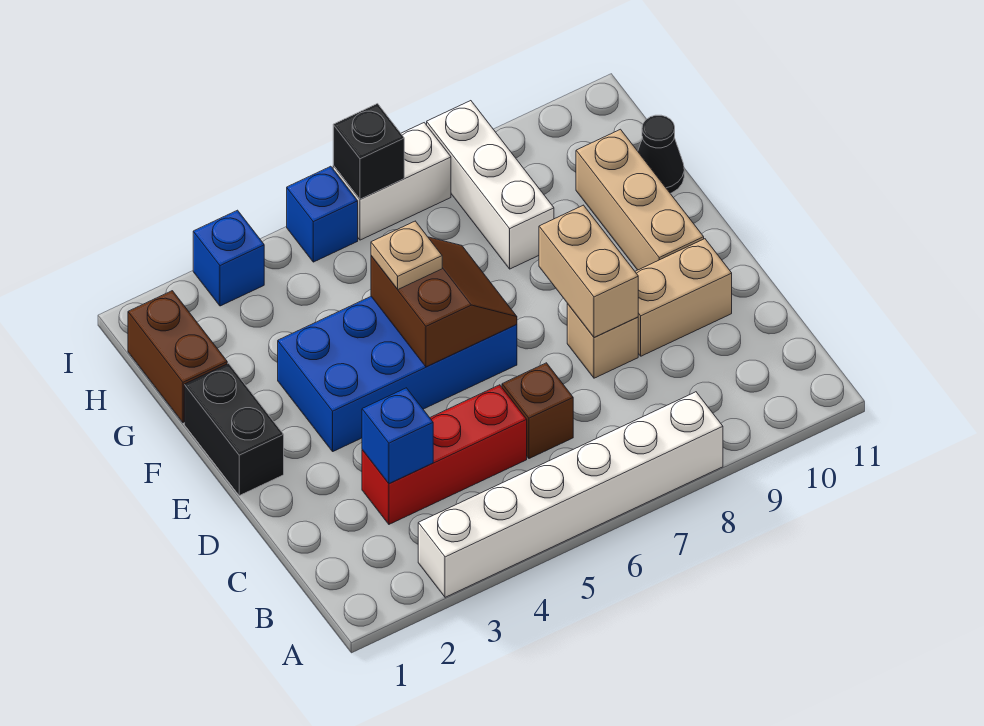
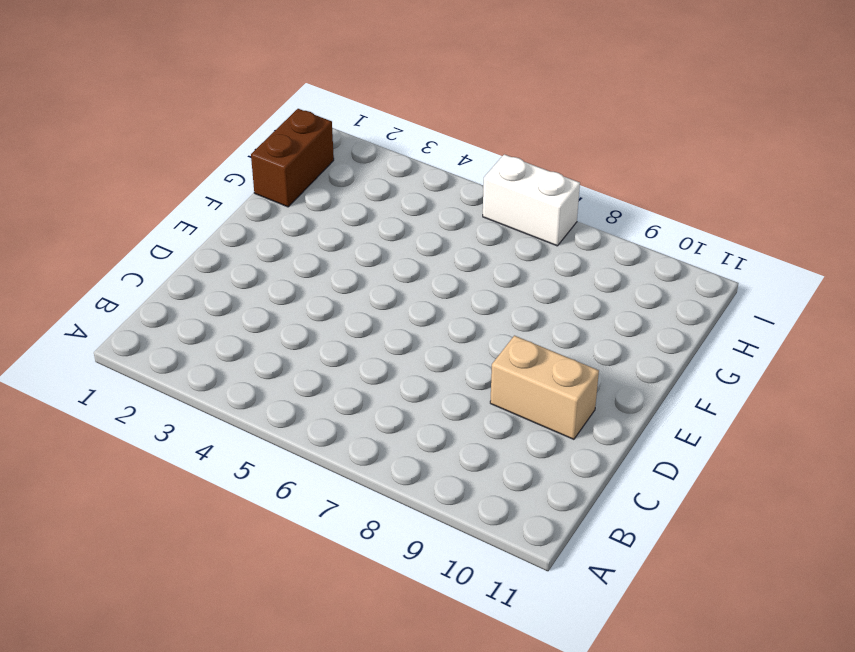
none -> white brick A3:A8 level 1
none -> red brick C3:C5 level 1
none -> brown brick C6 level 1

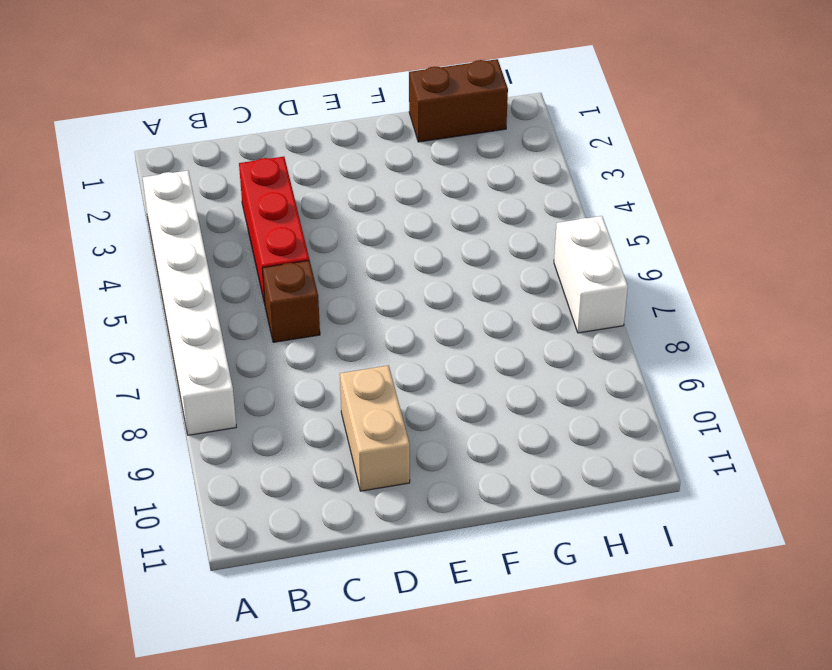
none -> tan brick D8 level 1
none -> black brick E1:F1 level 1
none -> blue brick E3:F6 level 1

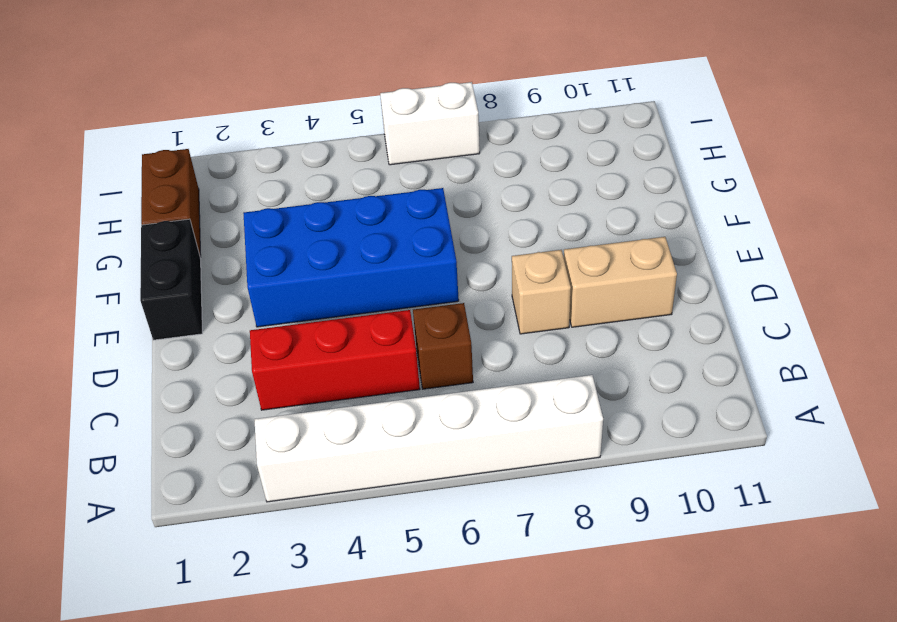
none -> tan brick E10:G10 level 1
none -> white brick G8:I8 level 1
none -> black cone G11 level 1

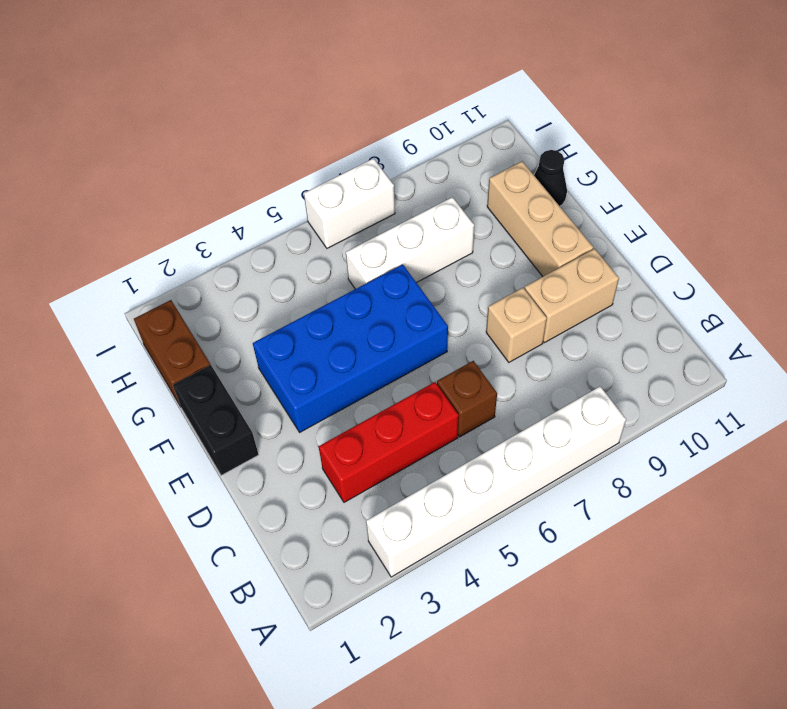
white brick G6:G8 level 1 -> white brick G8:I8 level 1
none -> blue brick I3 level 1
none -> blue brick I5 level 1
none -> blue brick C3 level 2

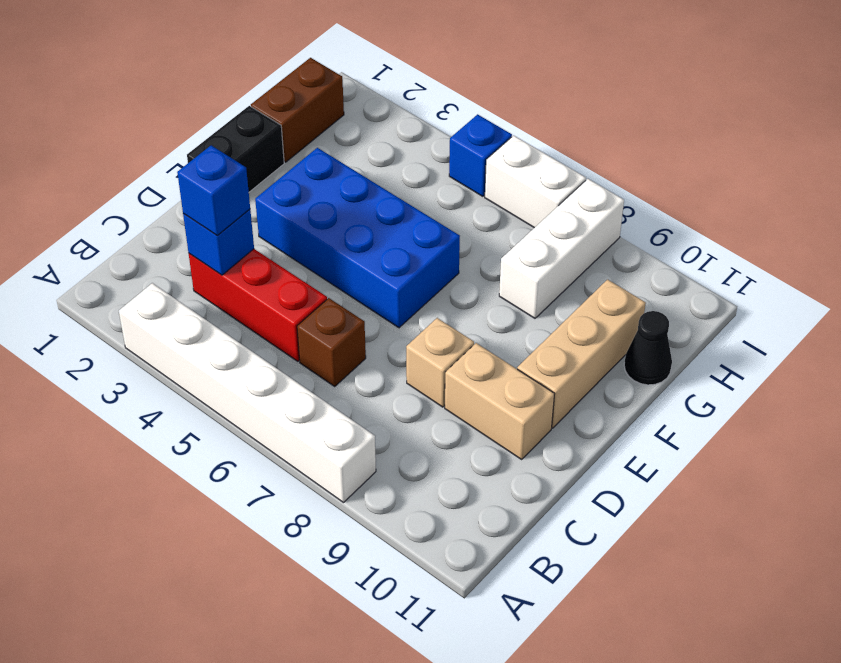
blue brick C3 level 3 -> blue brick I3 level 1
none -> tan brick D8:E8 level 2
none -> brown slope E5:F6 level 2 top 5
none -> black brick I6 level 2

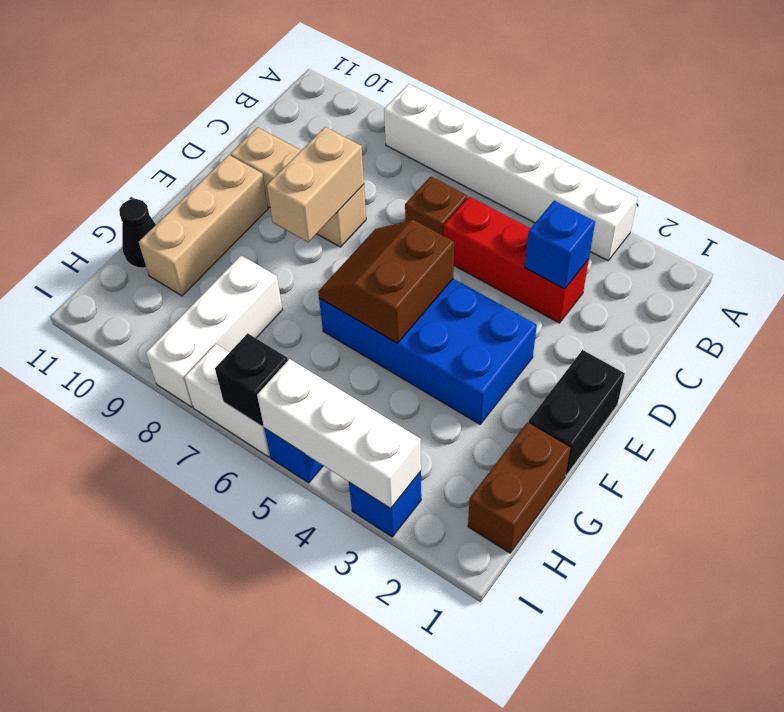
white brick I3:I5 level 2 -> none
none -> tan plate F5 level 3

